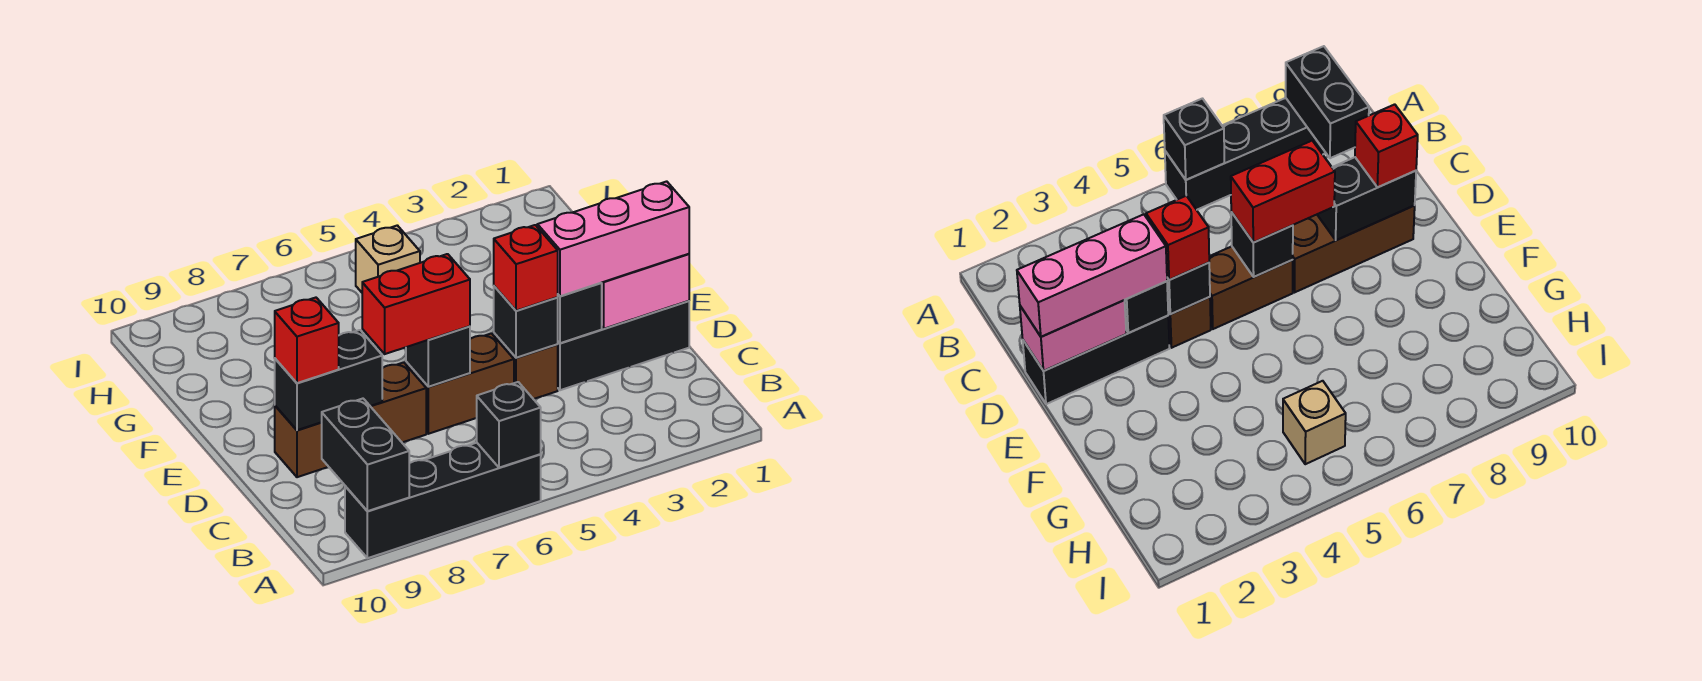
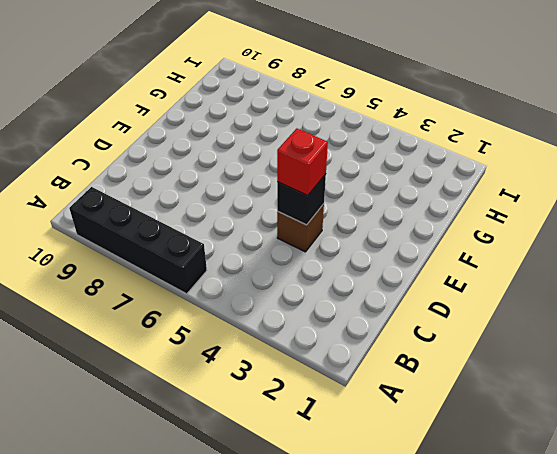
none -> black brick D1:D3 level 1
none -> brown brick D5:D6 level 1
none -> brown brick D7:D9 level 1

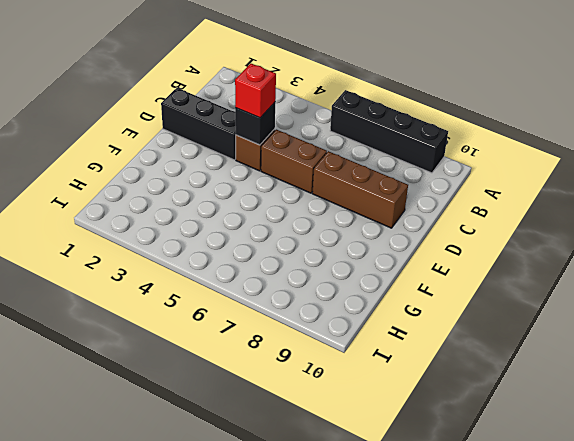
none -> tan brick H5 level 1
none -> black brick A6 level 2
none -> black brick A9:B9 level 2

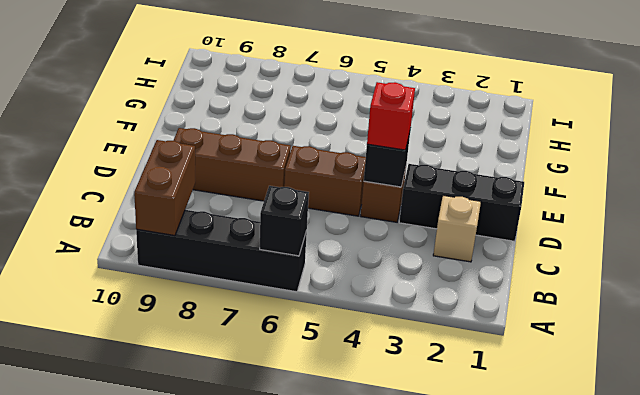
brown brick A9:B9 level 2 -> black brick A9:B9 level 2
tan brick C2 level 1 -> tan brick H5 level 1
none -> pink brick D1:D2 level 2
none -> black brick D3 level 2
none -> black brick D6 level 2

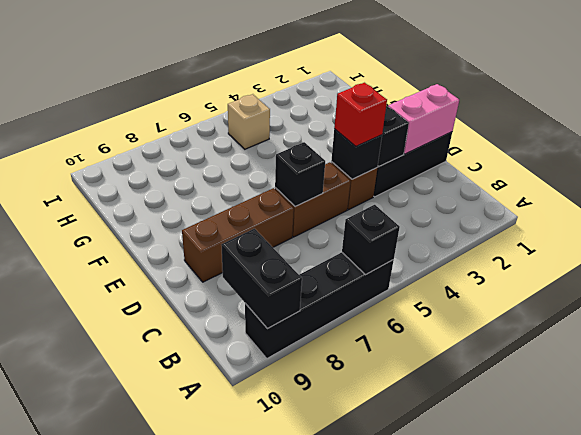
none -> black brick D8:D9 level 2
none -> pink brick D1:D3 level 3
none -> red brick D6:D7 level 3

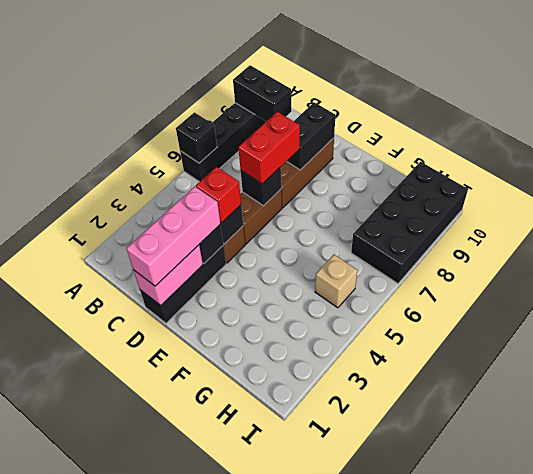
black brick H7:I10 level 1 -> none
none -> red brick D9 level 3

